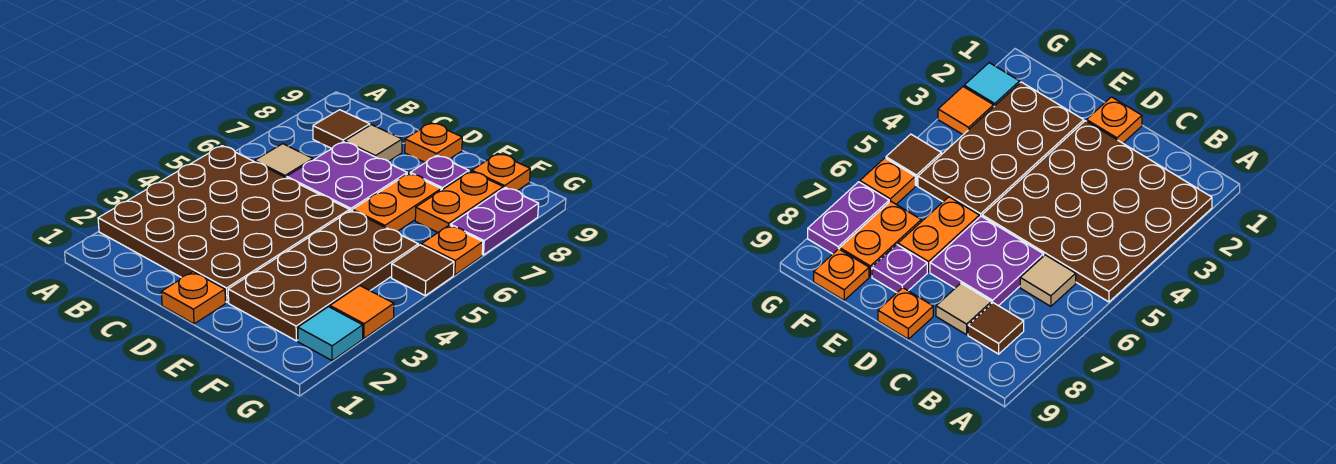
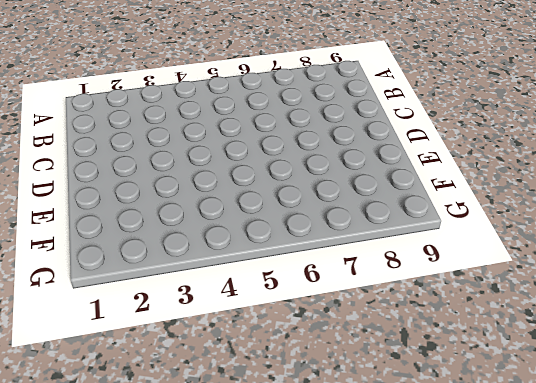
none -> brown plate A2:D5 level 1
none -> tan tile B6 level 1
none -> brown tile B8 level 1

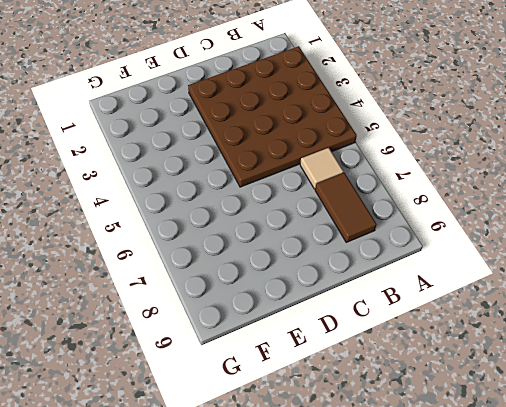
brown tile B7:B8 level 1 -> brown tile B8 level 1
none -> purple plate C6:D7 level 1
none -> tan tile C8 level 1
none -> orange plate D1 level 1

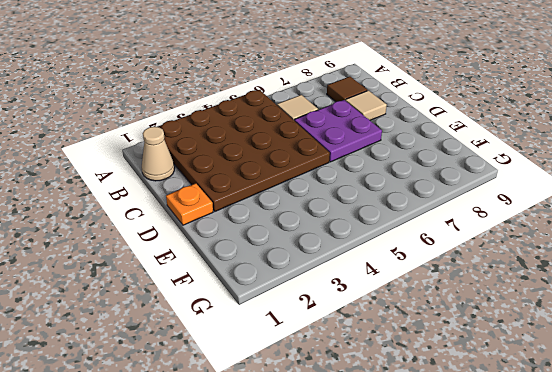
tan cone B1 level 1 -> none
none -> orange plate D9 level 1
none -> brown plate E2:F5 level 1
none -> orange plate E6:E7 level 1

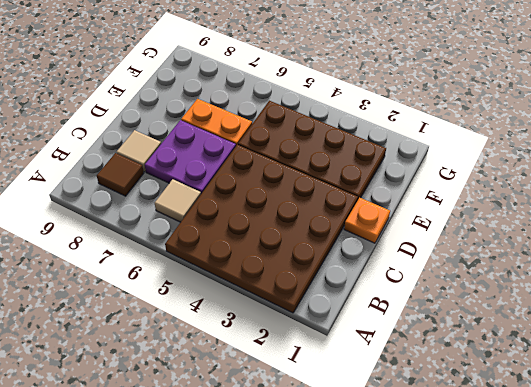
none -> orange plate D9 level 1
none -> purple plate E8 level 1
none -> orange plate F7:F8 level 1

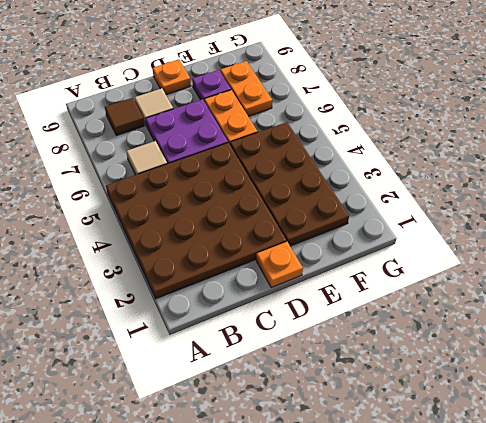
none -> orange plate F9 level 1
none -> cyan tile G2 level 1
none -> orange tile G3 level 1

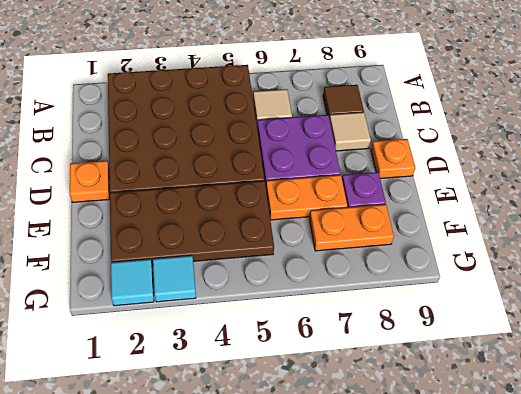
cyan tile G3 level 1 -> orange tile G3 level 1
none -> orange plate F9 level 1
none -> brown tile G5 level 1
none -> orange plate G6 level 1

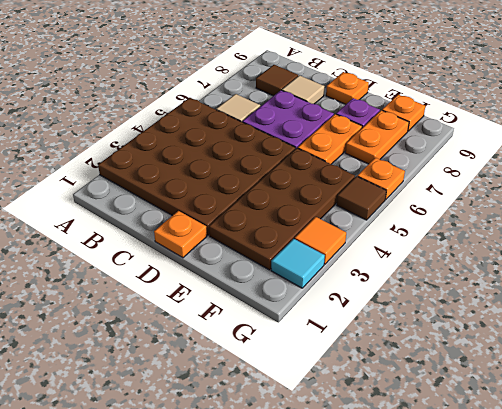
none -> purple plate G7:G8 level 1

